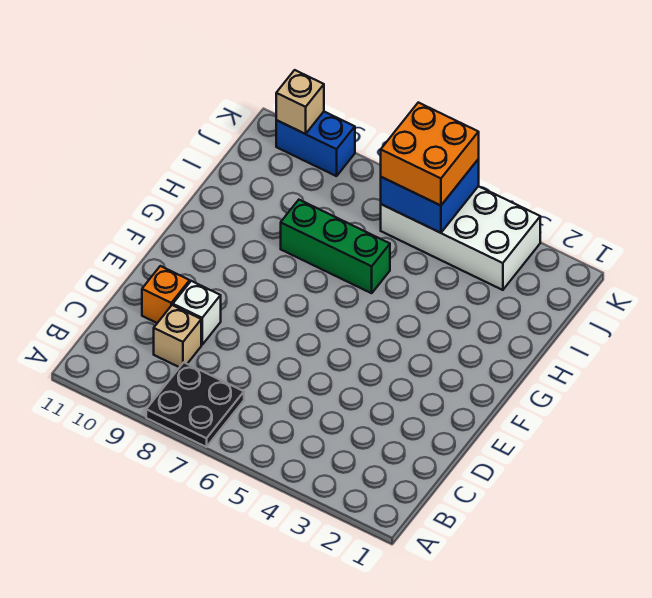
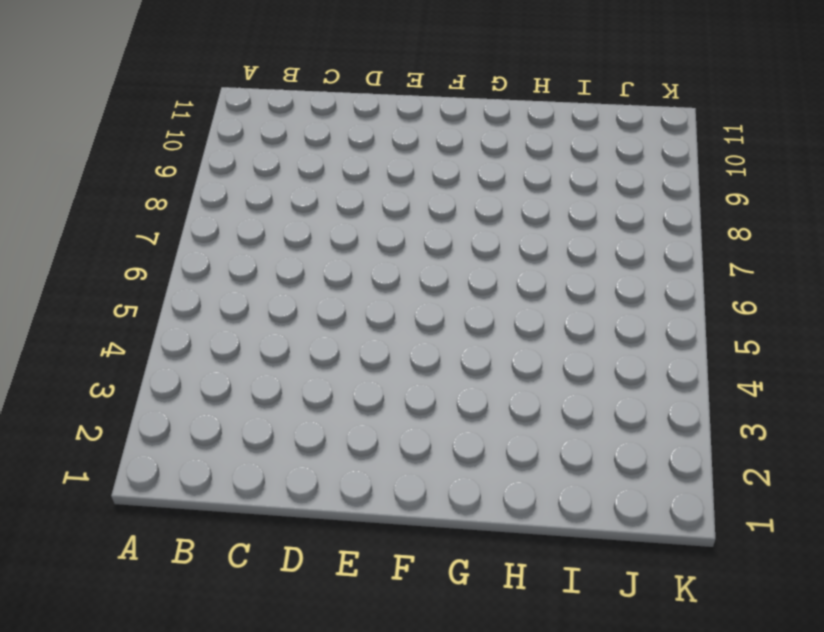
none -> black plate A7:B8 level 1
none -> tan brick C9 level 1

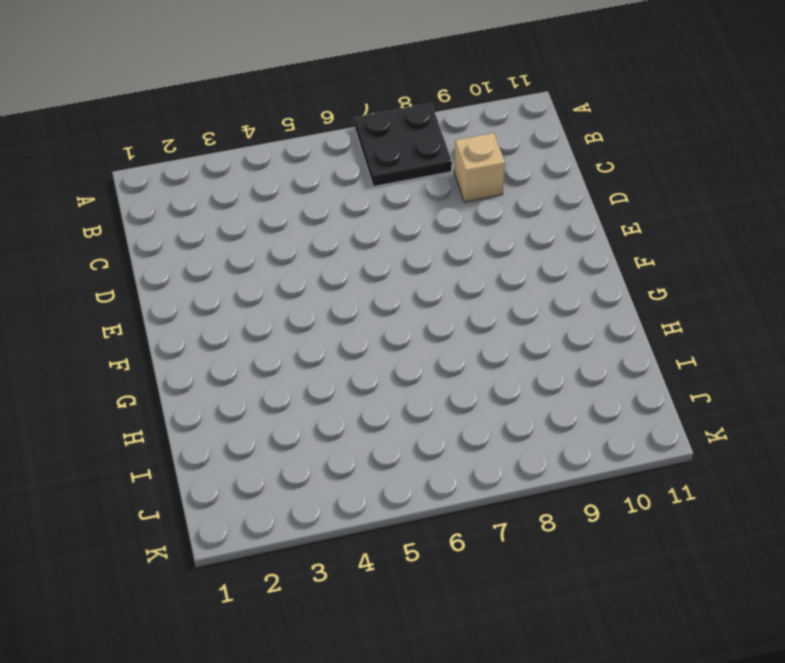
none -> white brick D9 level 1
none -> orange brick D10 level 1

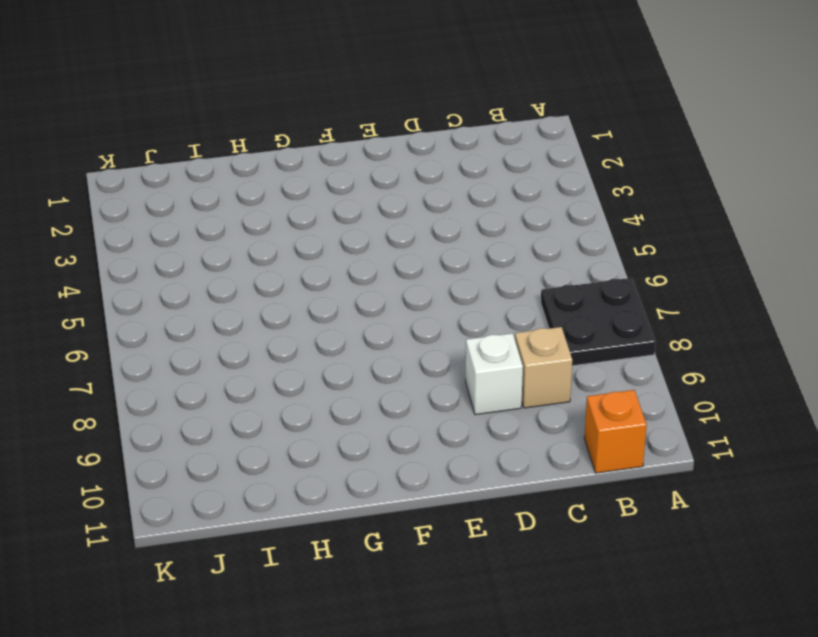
orange brick B11 level 1 -> orange brick D10 level 1
none -> green brick H6:H8 level 1
none -> white brick J3:K6 level 1

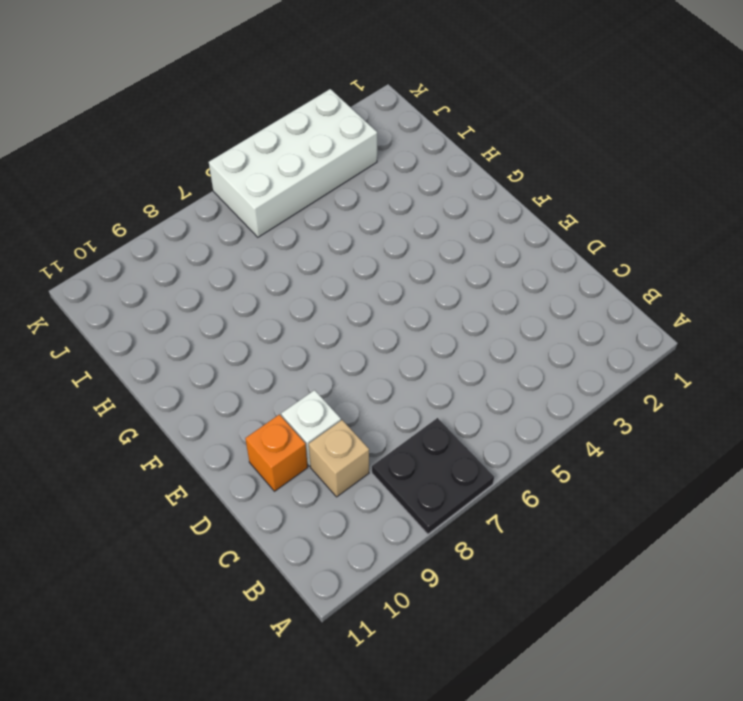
none -> green brick H6:H8 level 1
none -> blue brick K9:K10 level 1

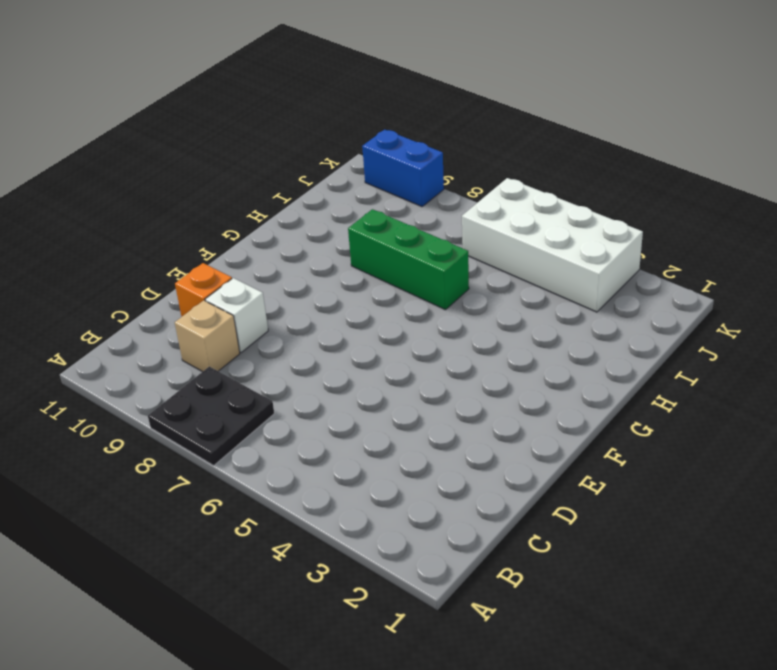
none -> blue brick J5:K6 level 2
none -> tan brick K10 level 2

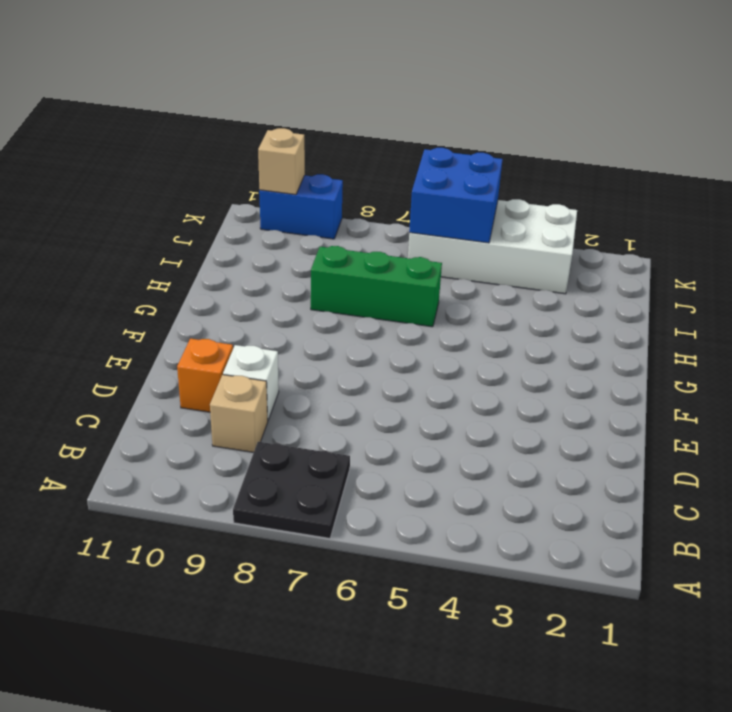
none -> orange brick J5:K6 level 3

